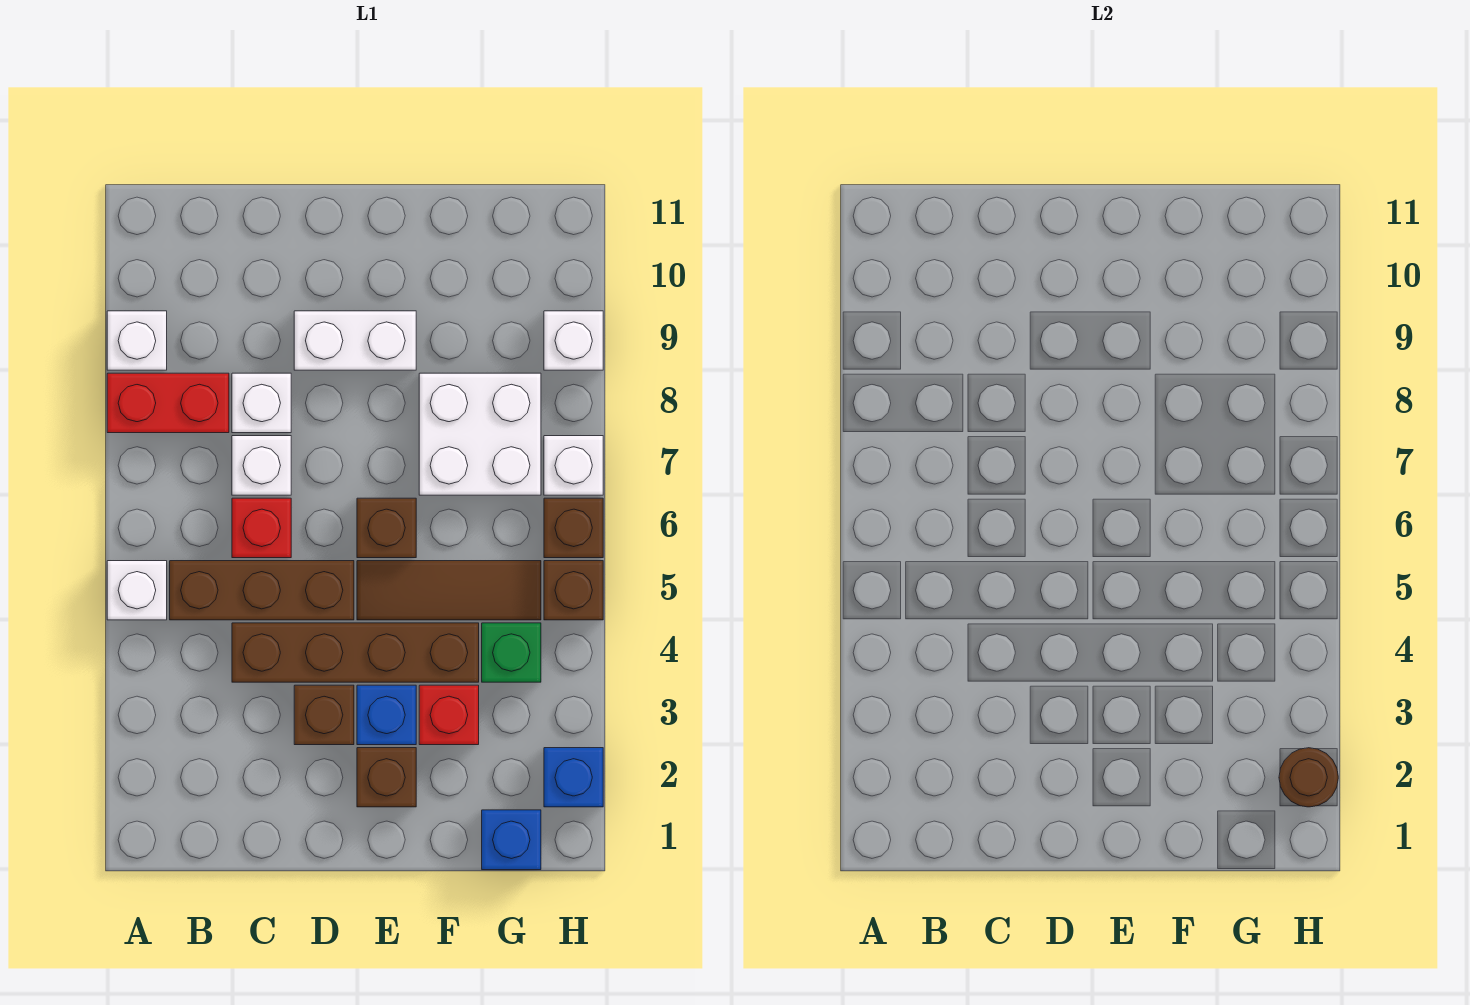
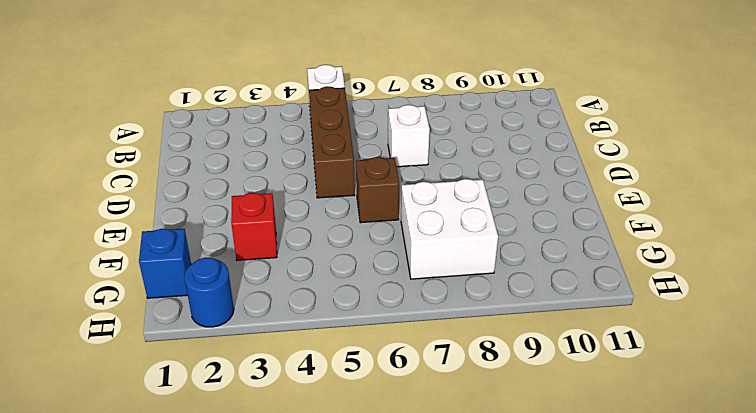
blue round brick H2 level 1 -> blue brick H2 level 1
none -> red brick A8:B8 level 1
none -> white brick A9 level 1
none -> brown brick C4:F4 level 1

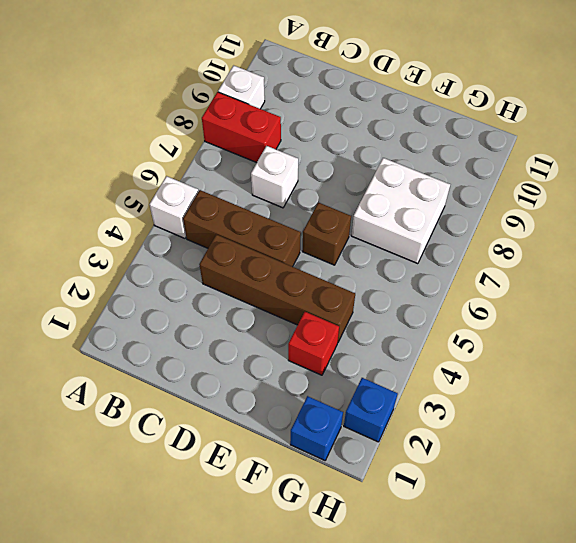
none -> red brick C6 level 1
none -> white brick C8 level 1
none -> brown brick D3 level 1

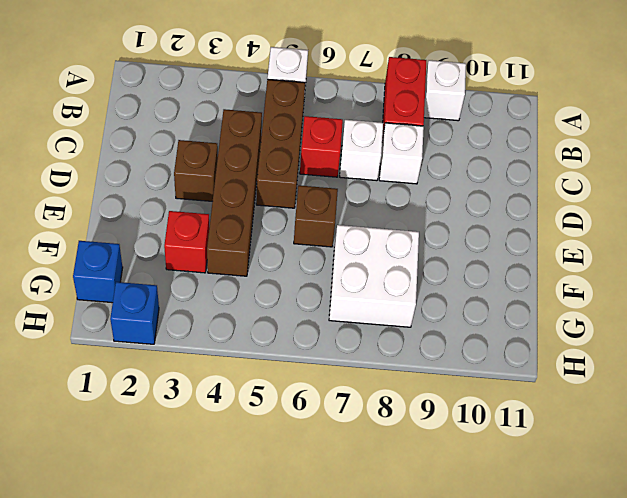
none -> white brick D9:E9 level 1
none -> brown brick E2 level 1
none -> blue brick E3 level 1

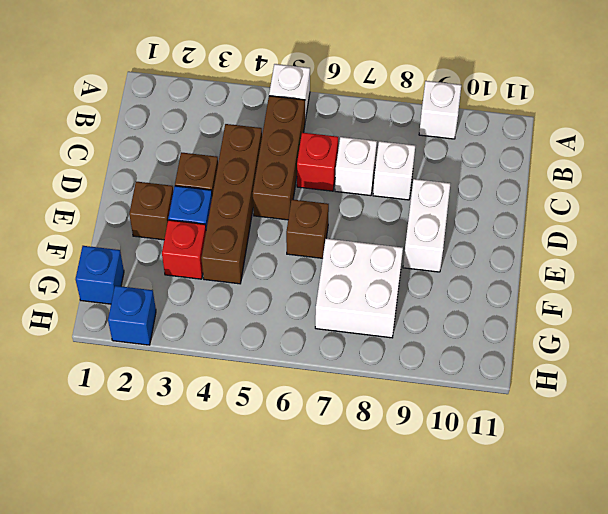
none -> red brick A8:B8 level 1
none -> brown tile E5:G5 level 1
none -> green brick G4 level 1

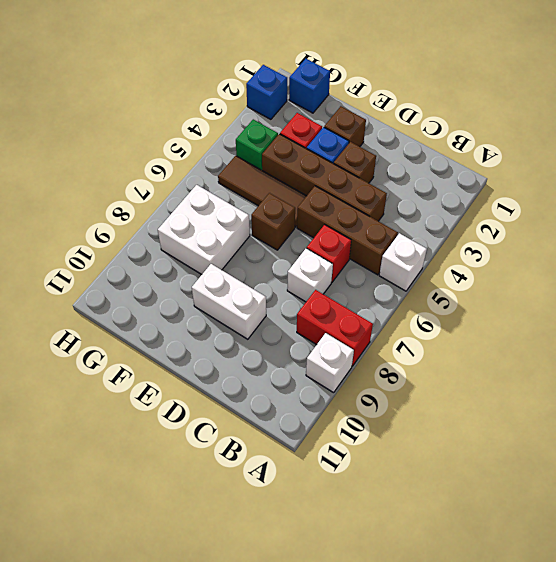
none -> white brick C8 level 1
none -> brown brick H5 level 1
none -> brown brick H6 level 1

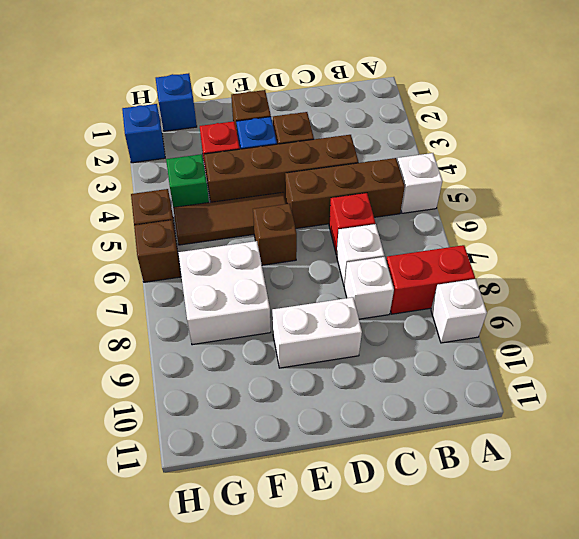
none -> white brick H7 level 1
none -> white brick H9 level 1
none -> brown round brick H2 level 2

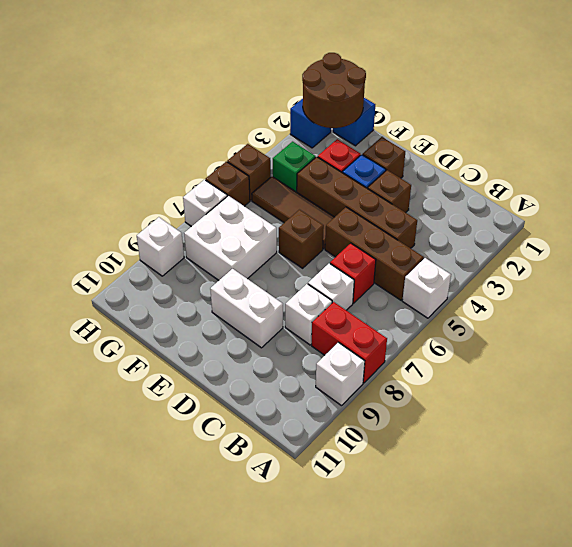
brown round brick G1:H2 level 2 -> brown round brick H2 level 2

